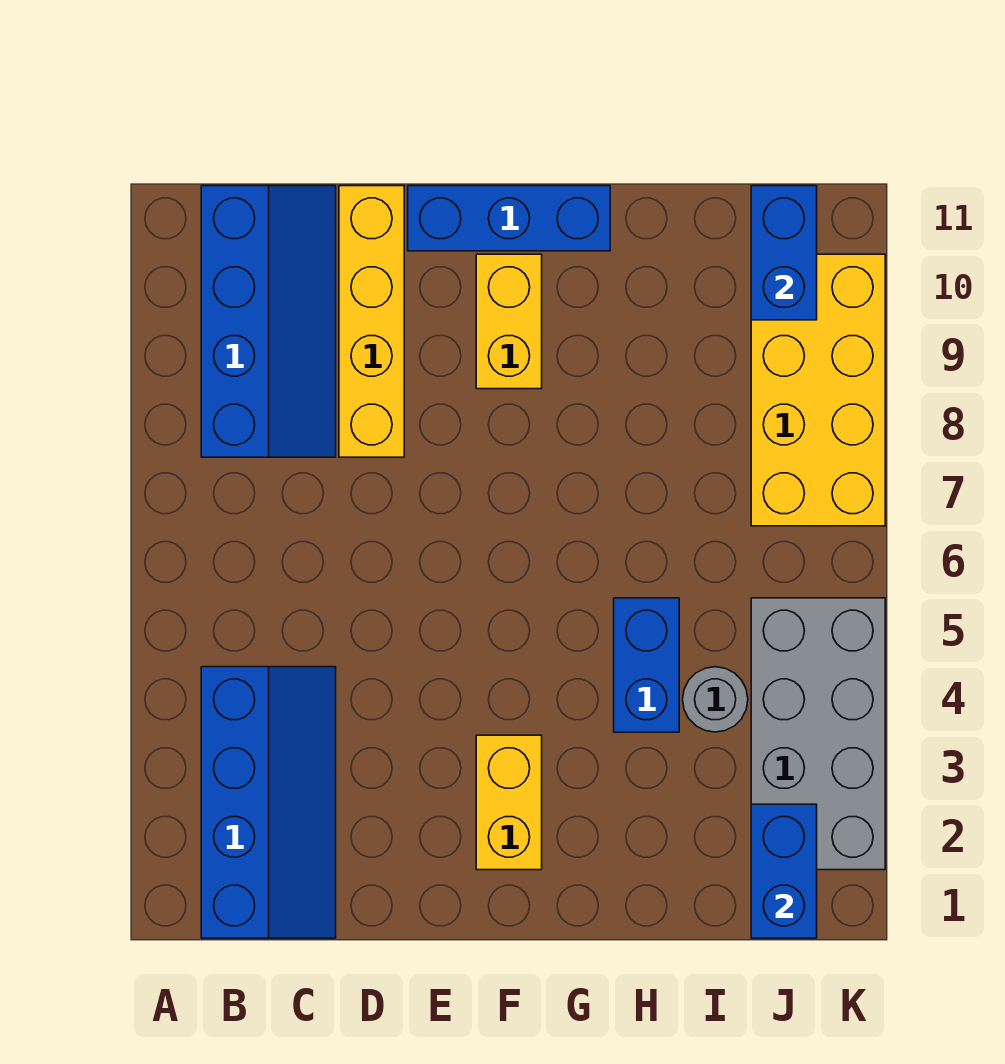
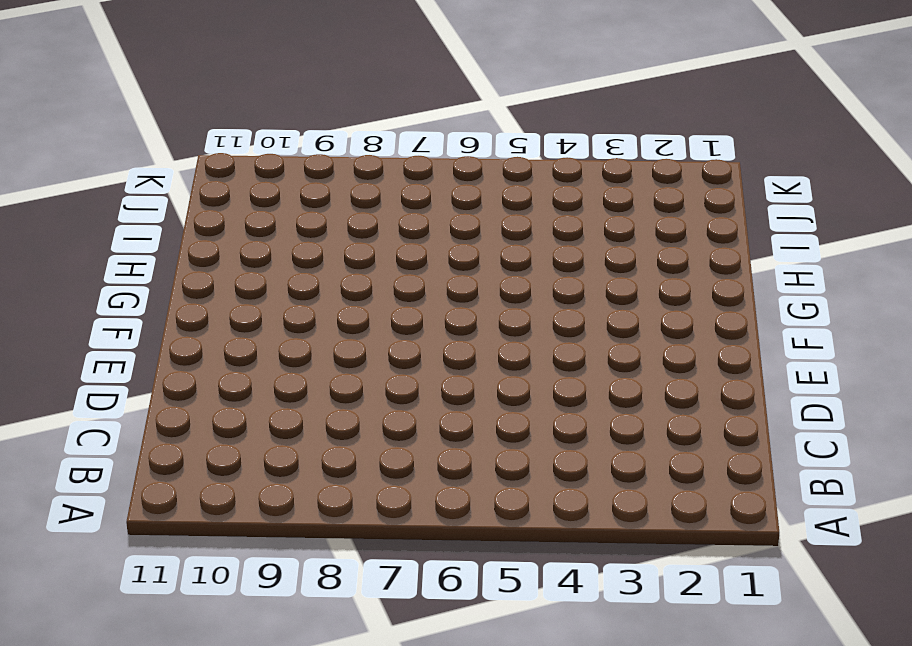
none -> blue slope B1:C4 level 1 top B
none -> blue slope B8:C11 level 1 top B
none -> yellow brick D8:D11 level 1

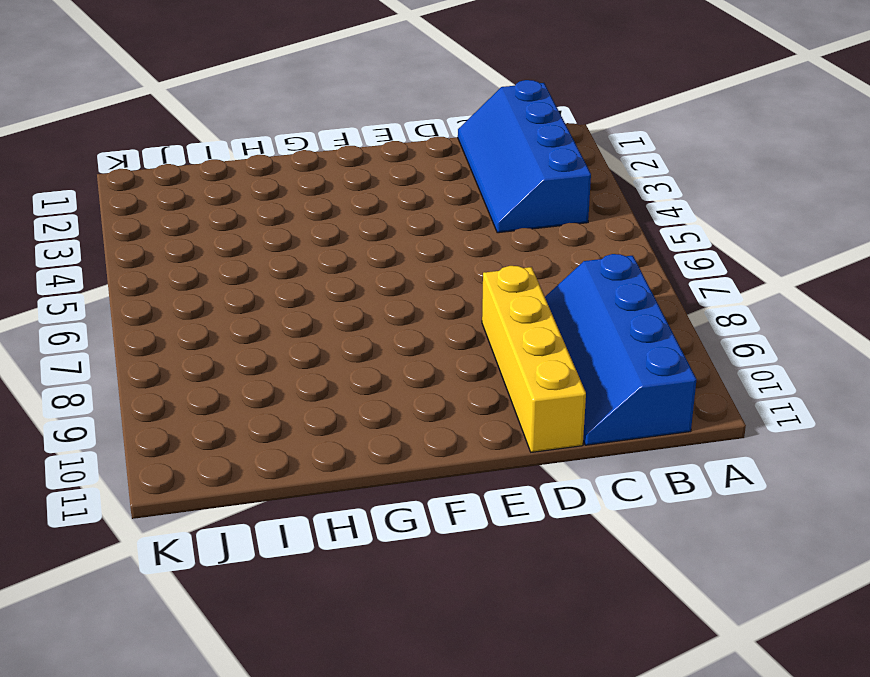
none -> blue brick E11:G11 level 1
none -> yellow brick F2:F3 level 1
none -> yellow brick F9:F10 level 1

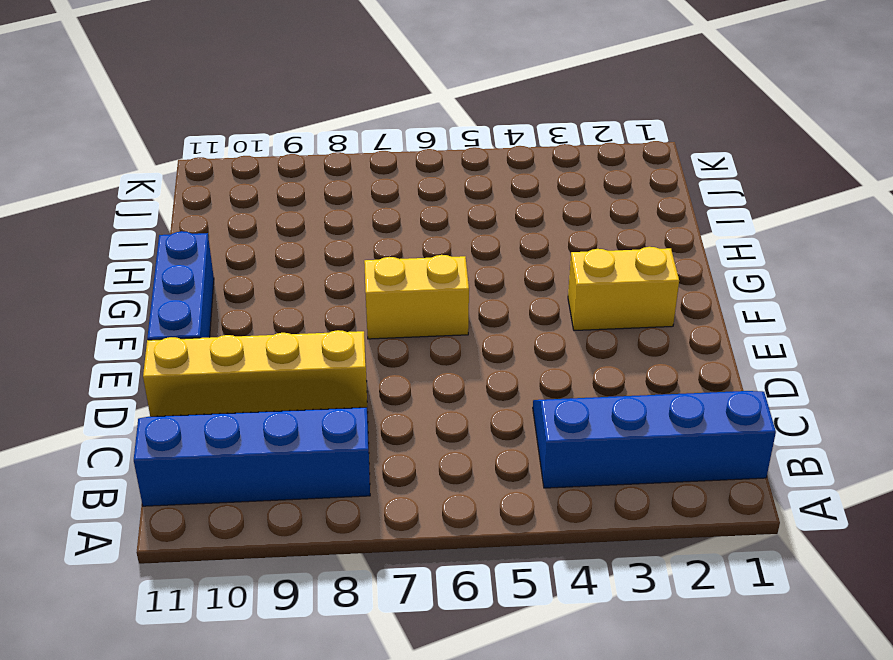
yellow brick F6:F7 level 1 -> yellow brick F9:F10 level 1
none -> blue brick H4:H5 level 1
none -> grey round brick I4 level 1
none -> grey brick J2:K5 level 1

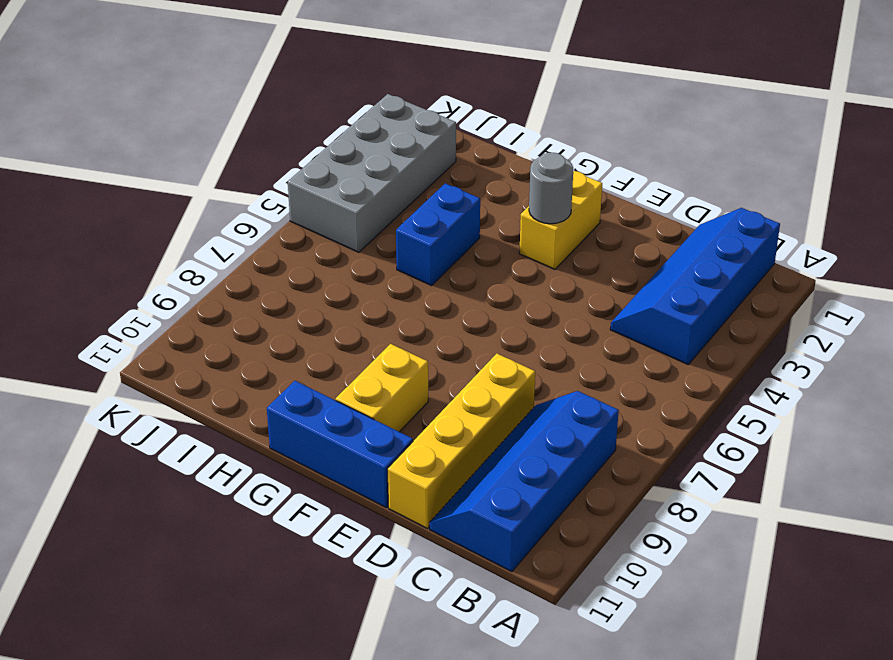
grey round brick F3 level 2 -> grey round brick I4 level 1
none -> yellow brick J7:K10 level 1
none -> blue brick J1:J2 level 2
none -> blue brick J10:J11 level 2

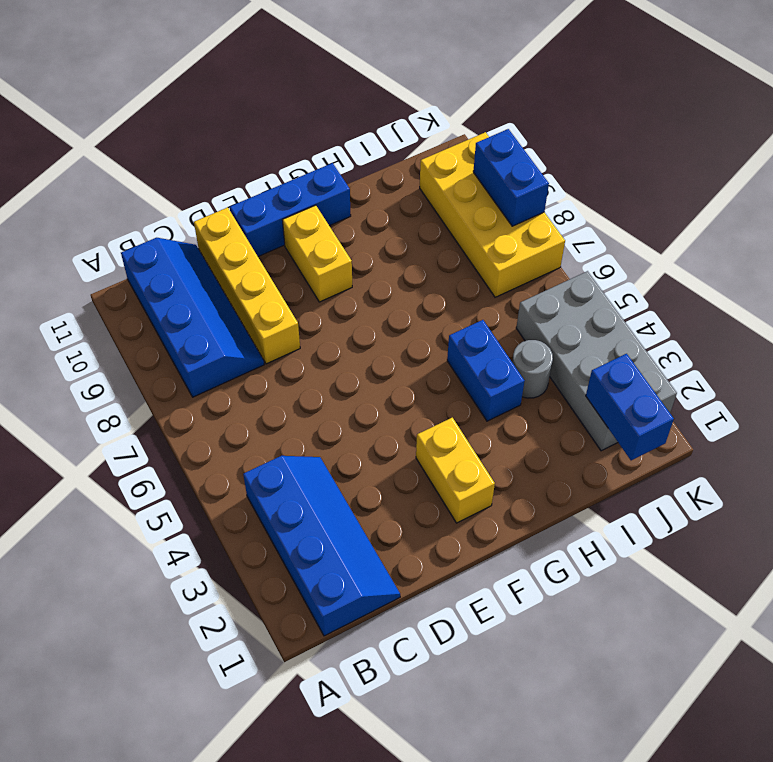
blue brick K8:K9 level 2 -> blue brick J10:J11 level 2

